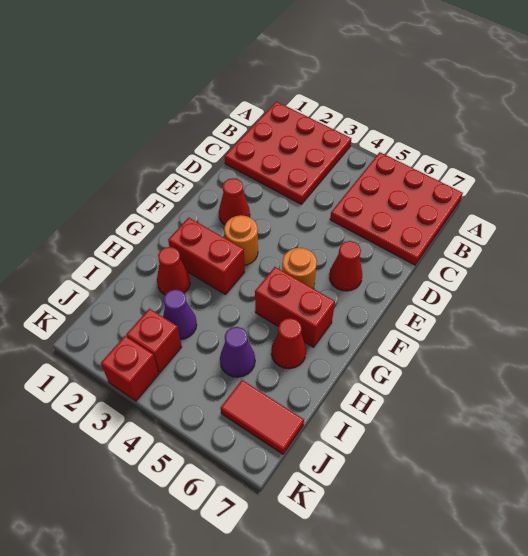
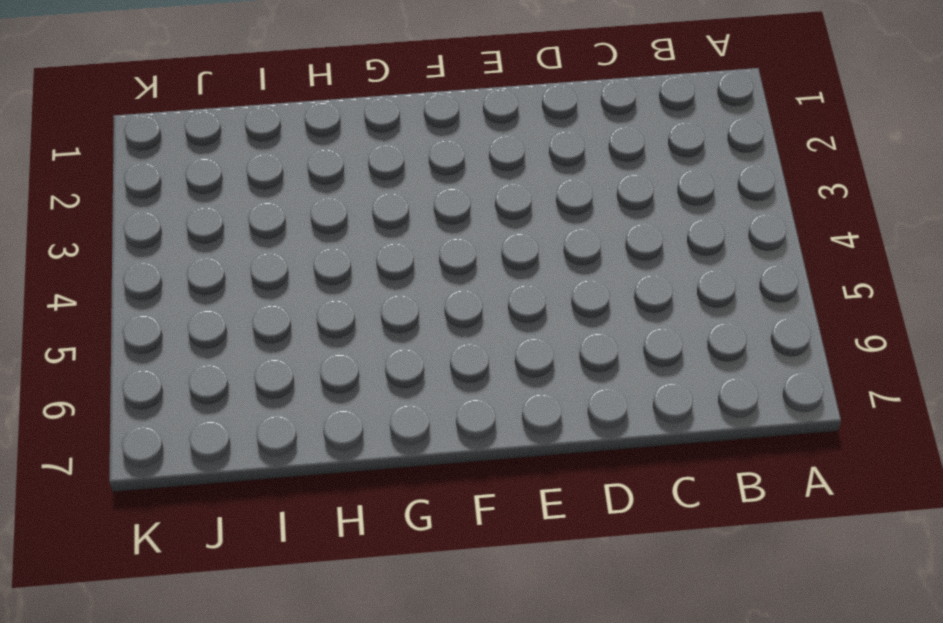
none -> red plate A1:C3 level 1
none -> red plate A5:C7 level 1
none -> red cone E2 level 1

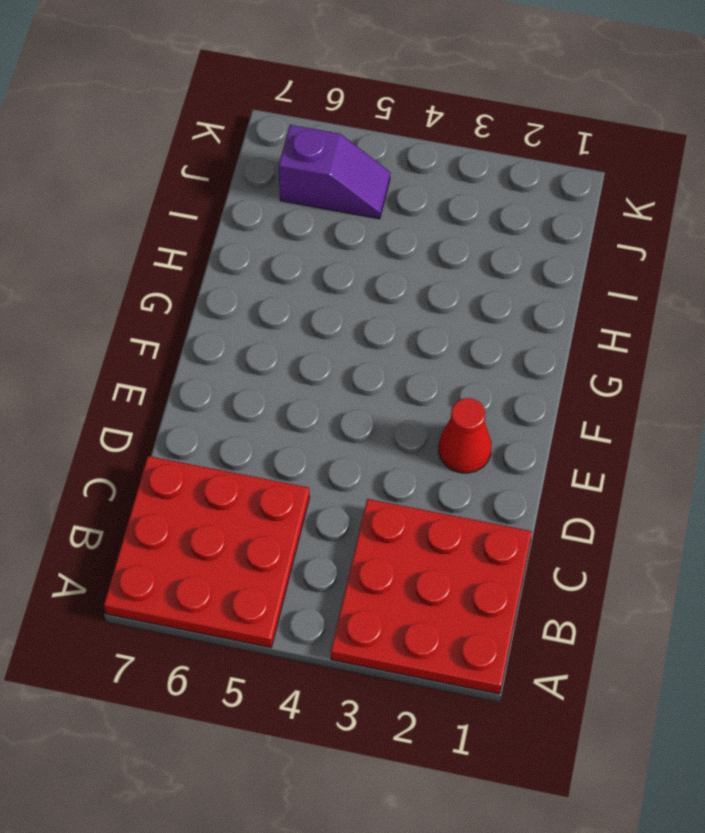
purple slope J5:J6 level 1 top 6 -> red tile J6:J7 level 1
none -> red cone E6 level 1
none -> orange round brick F3 level 1
none -> orange round brick F5 level 1

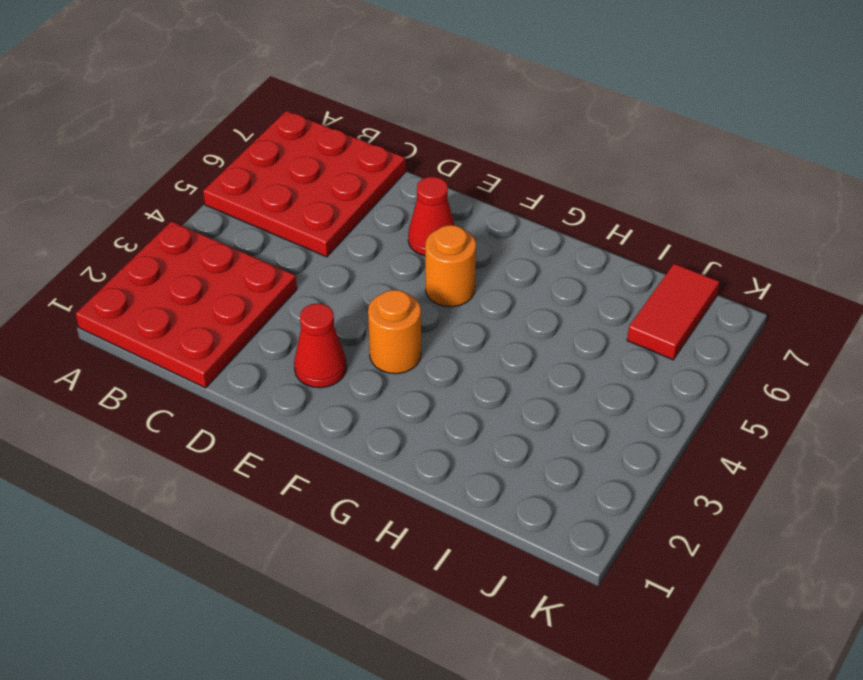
none -> red brick G2:G3 level 1
none -> red brick G5:G6 level 1
none -> red cone H2 level 1

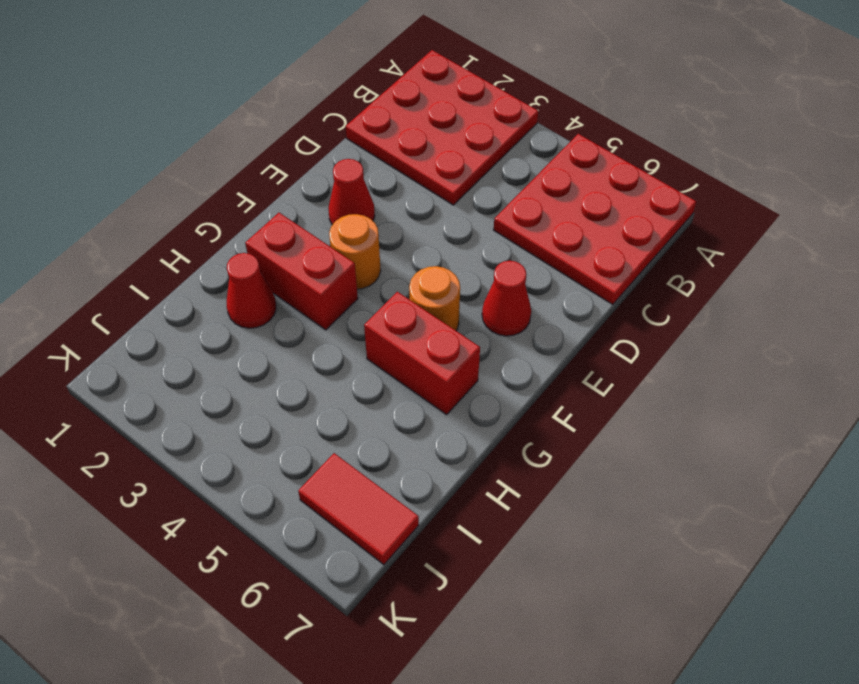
none -> red cone H6 level 1
none -> purple cone I3 level 1
none -> purple cone I5 level 1

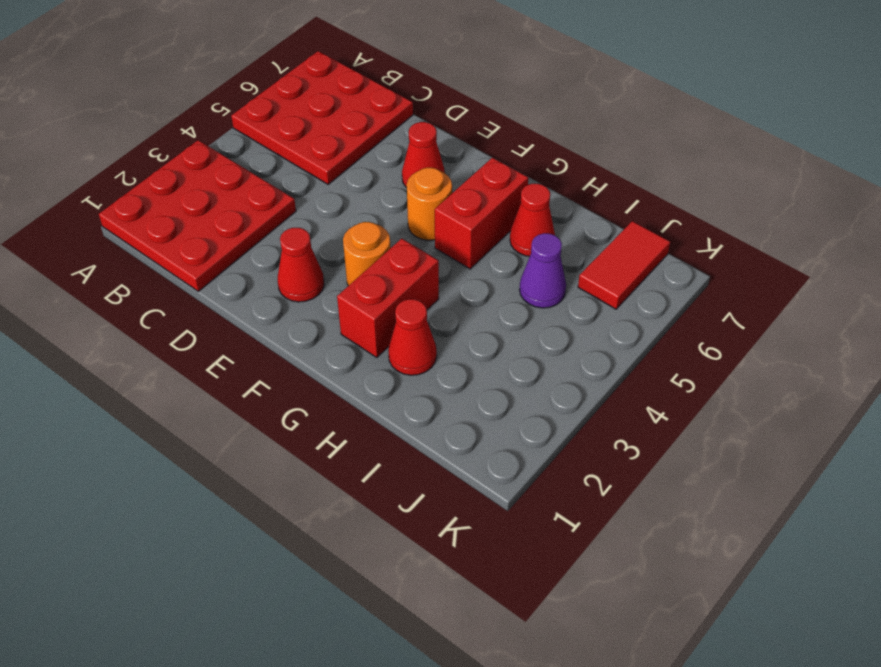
none -> purple cone I3 level 1
none -> red brick J3 level 1
none -> red brick K3 level 1

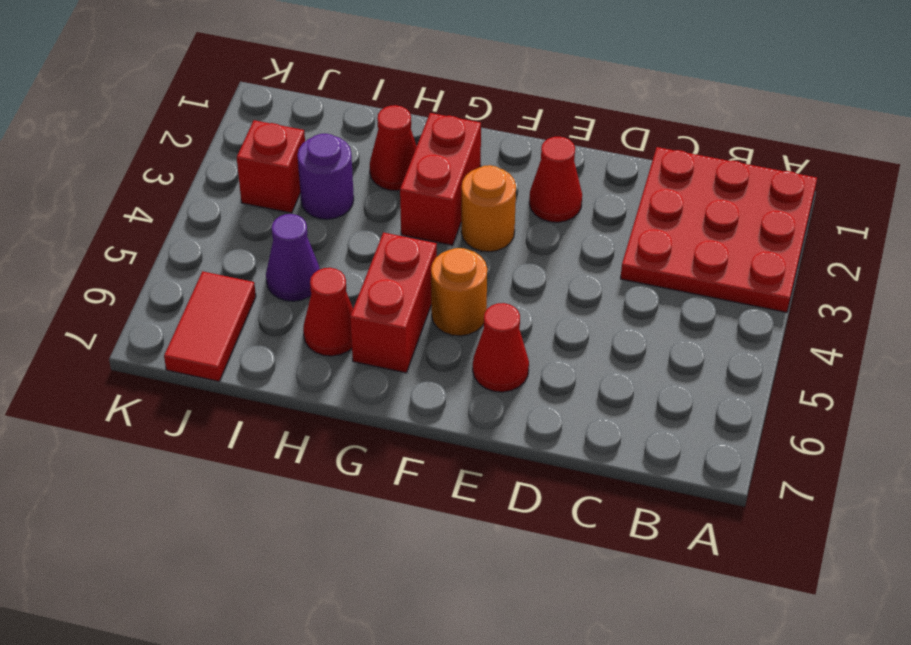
purple round brick I3 level 1 -> purple cone I3 level 1
none -> red plate A5:C7 level 1
none -> red brick K3 level 1

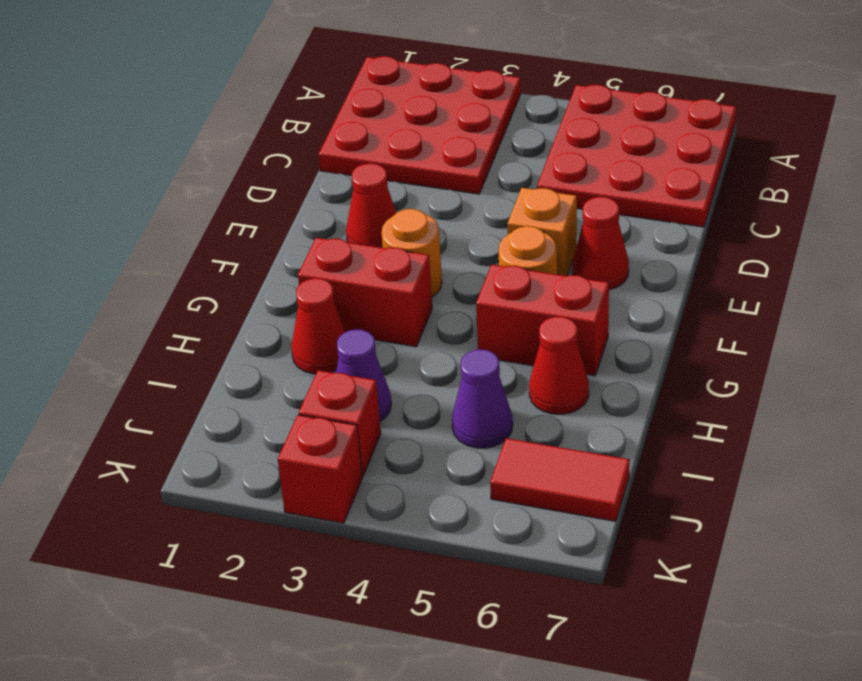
orange brick E5 level 1 -> none

